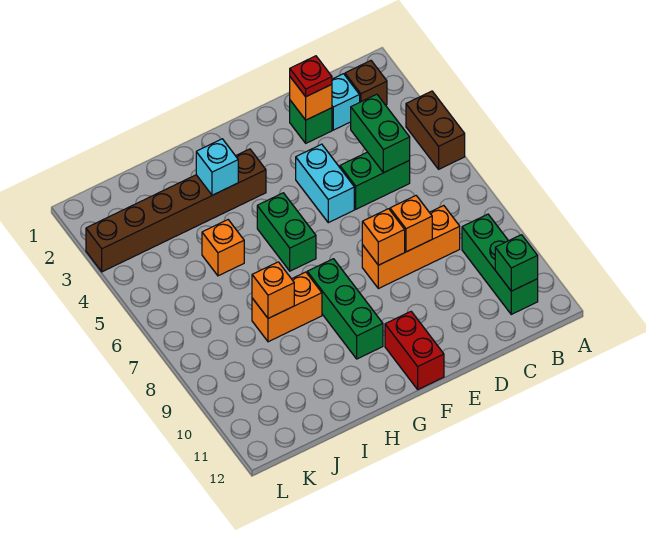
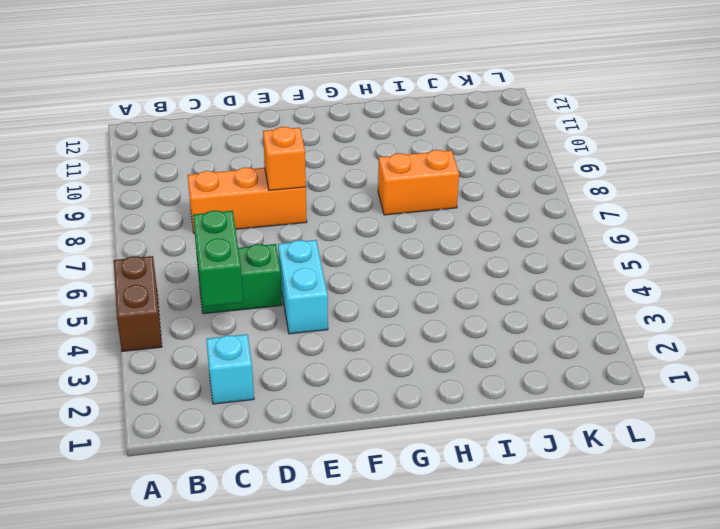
none -> brown brick B2 level 1
none -> green brick B9:B11 level 1
none -> green brick D2 level 1

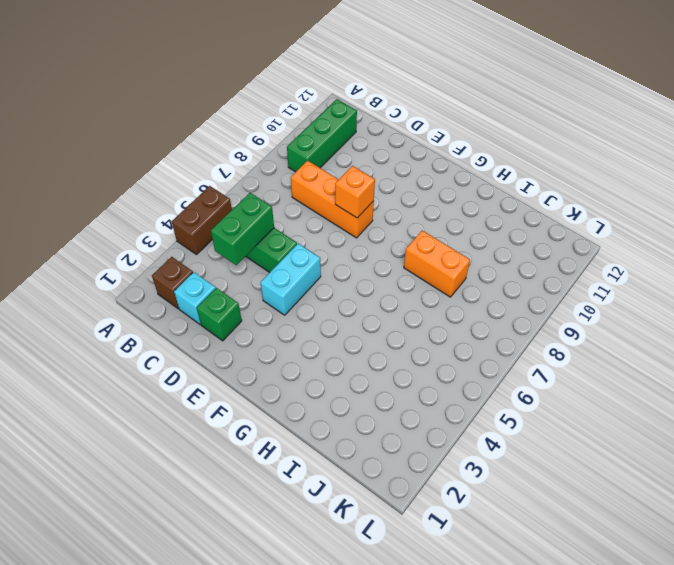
none -> red brick F11:F12 level 1
none -> brown brick G3:L3 level 1
none -> green brick G5:G6 level 1

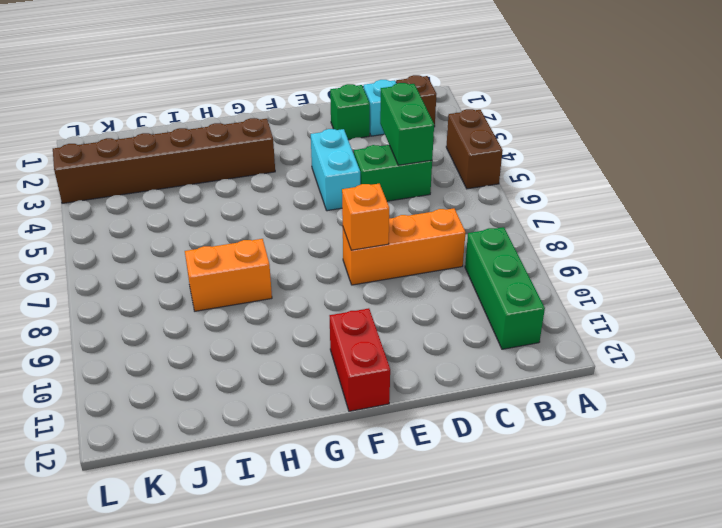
none -> green brick G5:G6 level 1
none -> green brick G8:G10 level 1
none -> orange brick I5 level 1

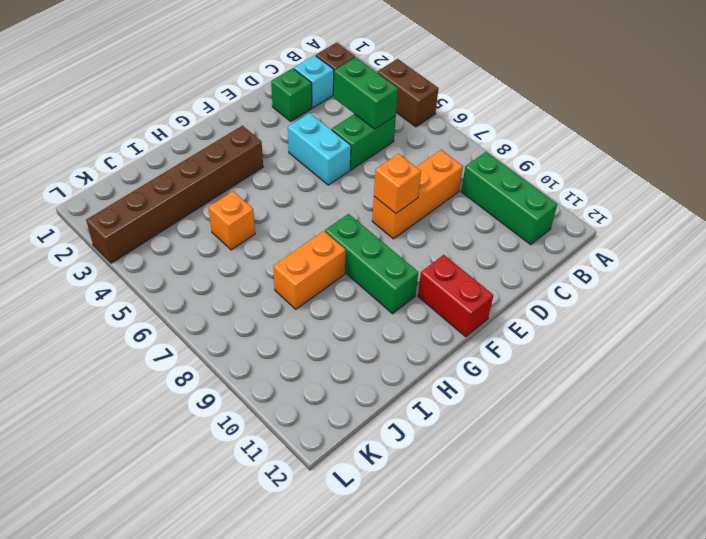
none -> green brick G5:G6 level 1
none -> green brick B11 level 2
none -> orange brick D2 level 2

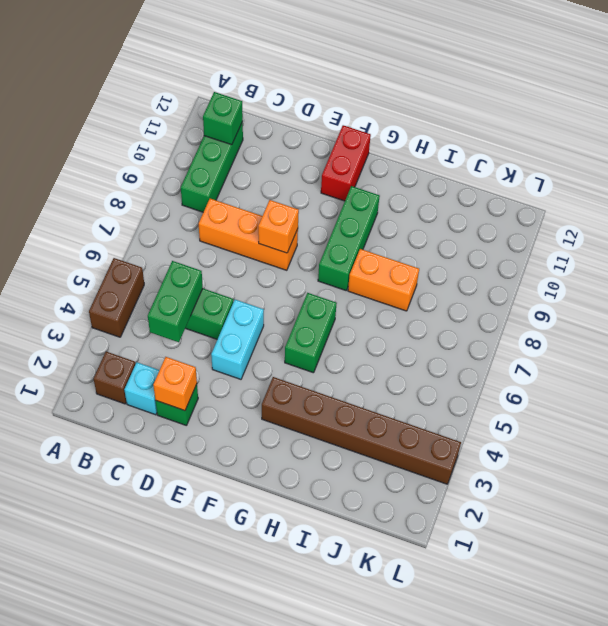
none -> orange brick I5 level 1
none -> orange brick D8 level 2
none -> cyan brick H3 level 2

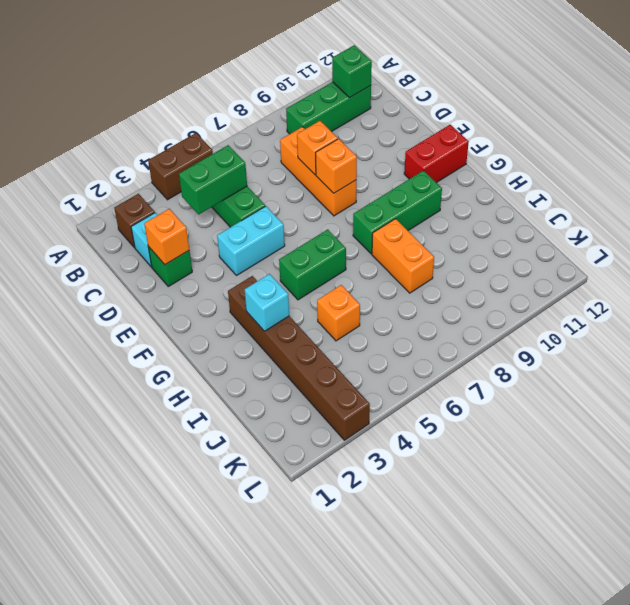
none -> orange brick I8 level 2
none -> red plate D2 level 3

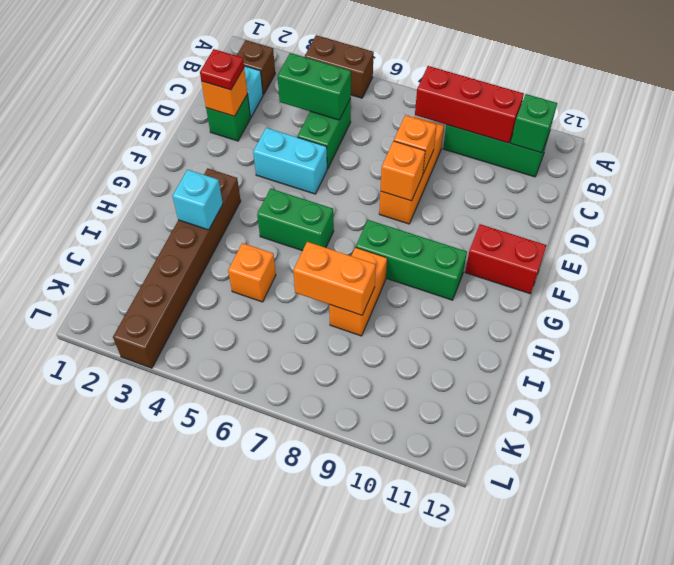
red brick B8:B10 level 2 -> none
orange brick I7:I8 level 2 -> orange brick I8 level 2

